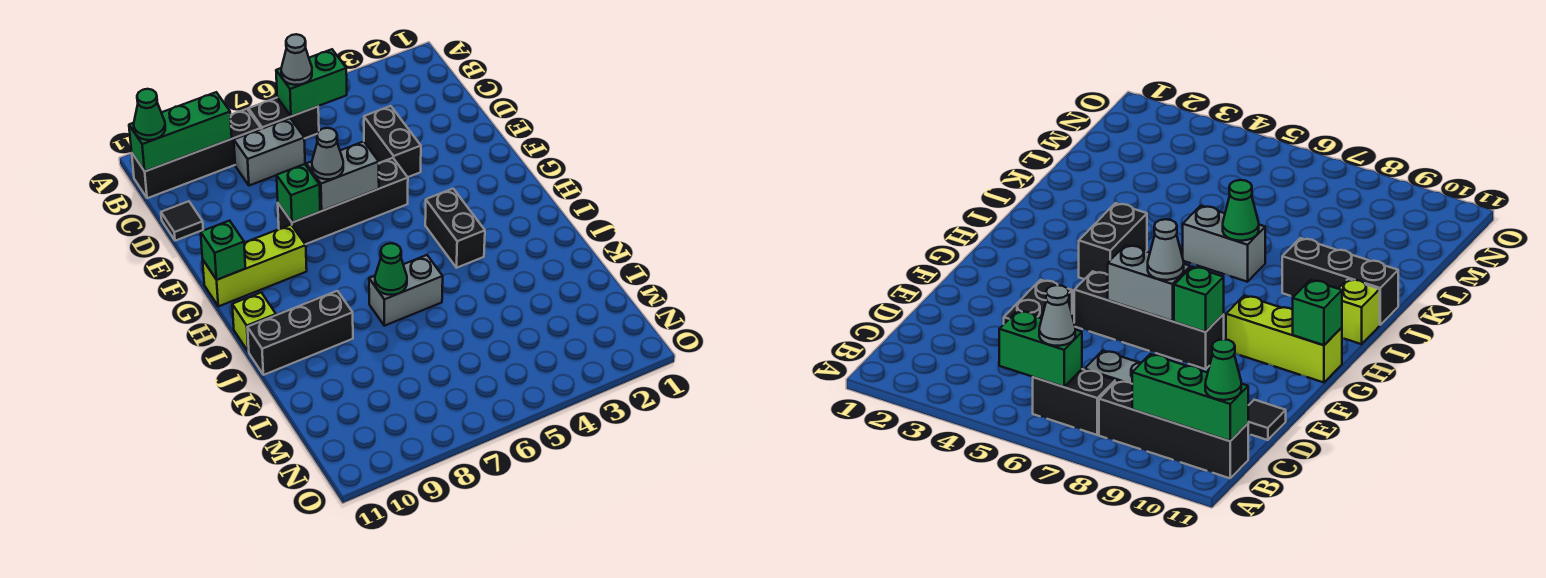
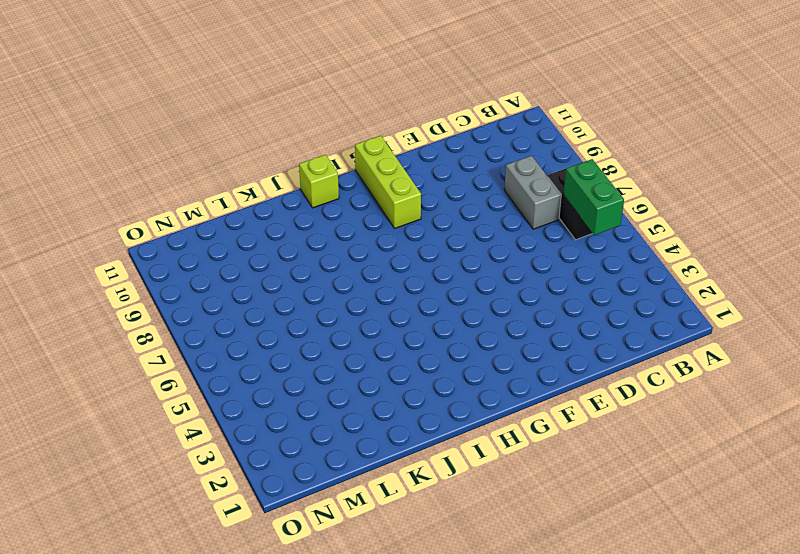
none -> black brick B8:B11 level 1
none -> black brick D4:E4 level 1
none -> black tile D11 level 1

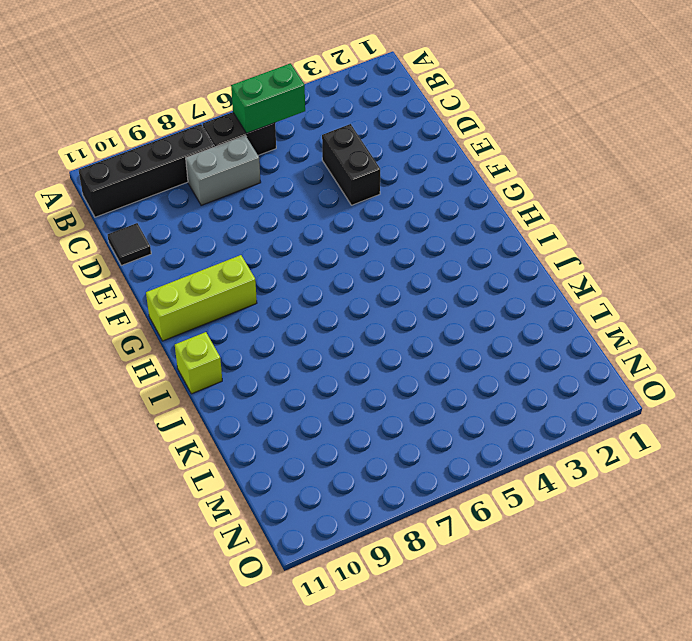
none -> black brick F5:F8 level 1
none -> black brick H4:I4 level 1
none -> grey brick J6:J7 level 1

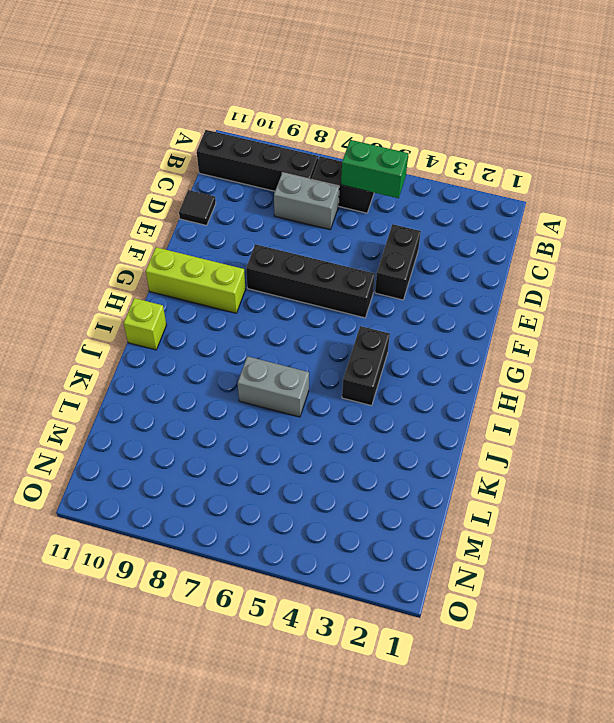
none -> black brick J9:J11 level 1
none -> green brick B9:B11 level 2
none -> grey brick F6:F7 level 2

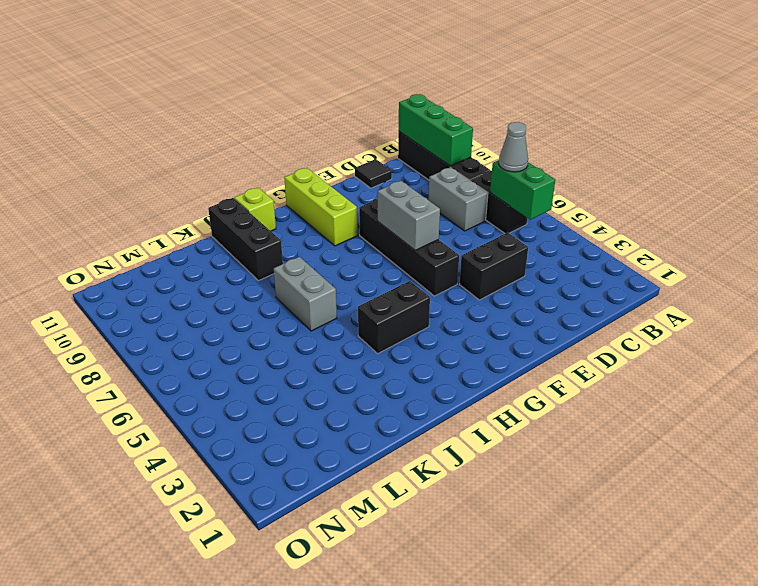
none -> green brick F8 level 2
none -> green brick G11 level 2
none -> green cone J7 level 2

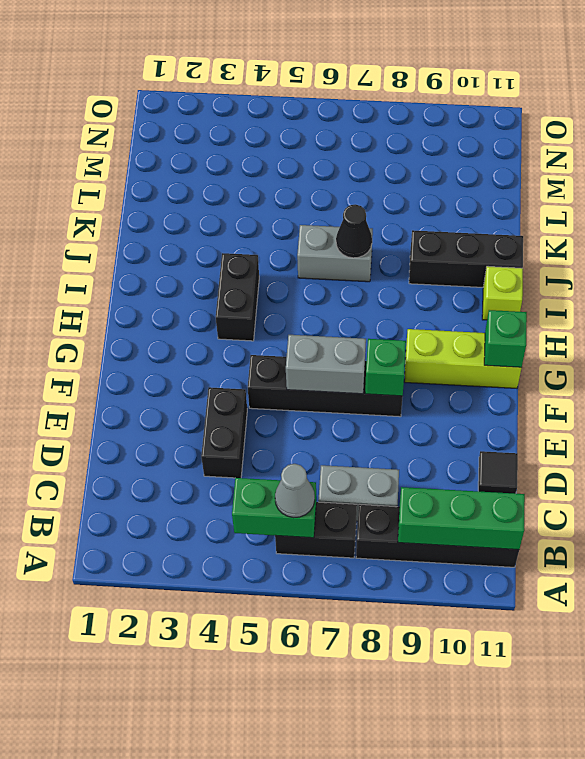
black cone J7 level 2 -> green cone J7 level 2
none -> green cone B11 level 3
none -> grey cone F7 level 3

